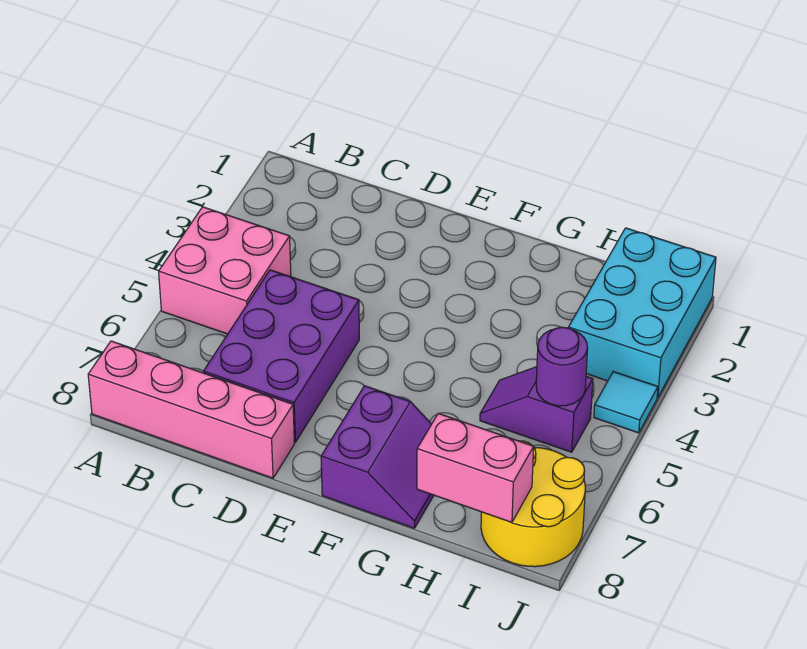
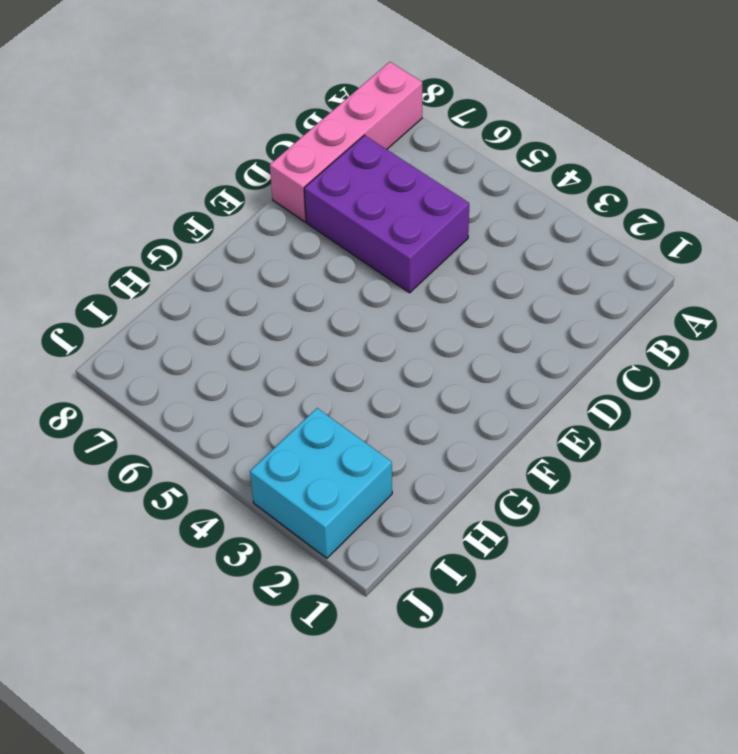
cyan brick I2:J3 level 1 -> cyan brick I1:J3 level 1
none -> pink brick A4:B5 level 1
none -> purple slope F7:G8 level 1 top F

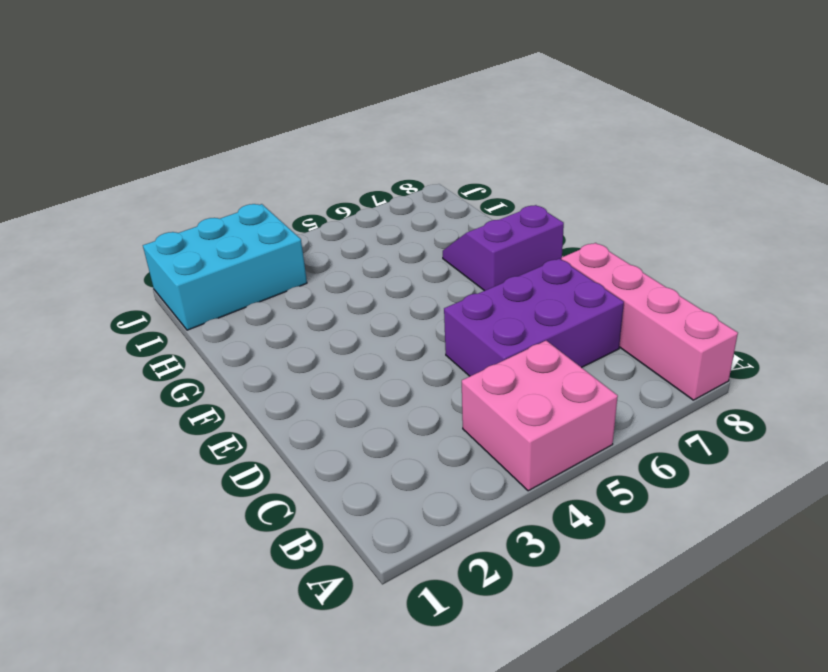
none -> purple slope H5:I5 level 1 top I
none -> yellow round brick I7:J8 level 1

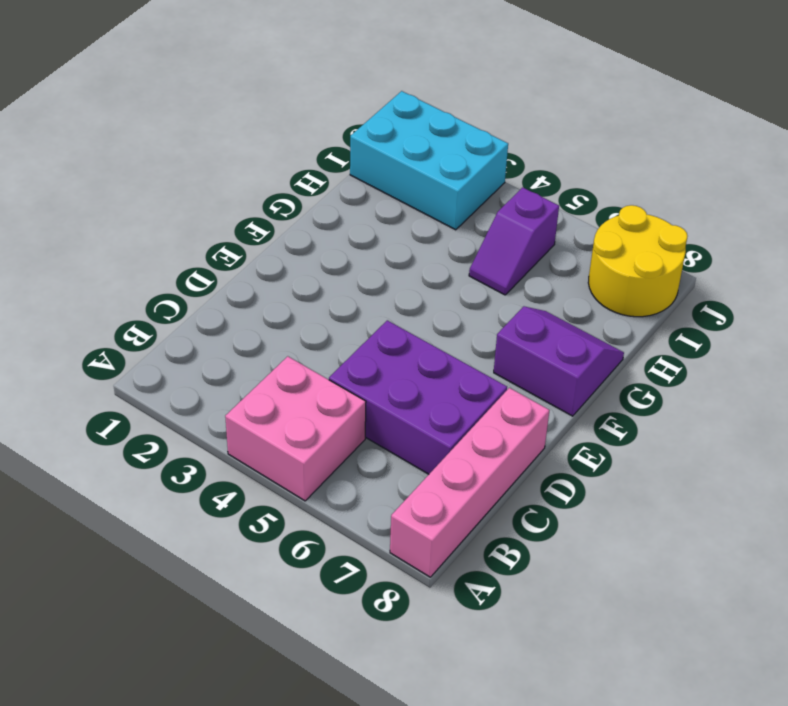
none -> cyan tile J4 level 1
none -> pink brick H8:I8 level 2

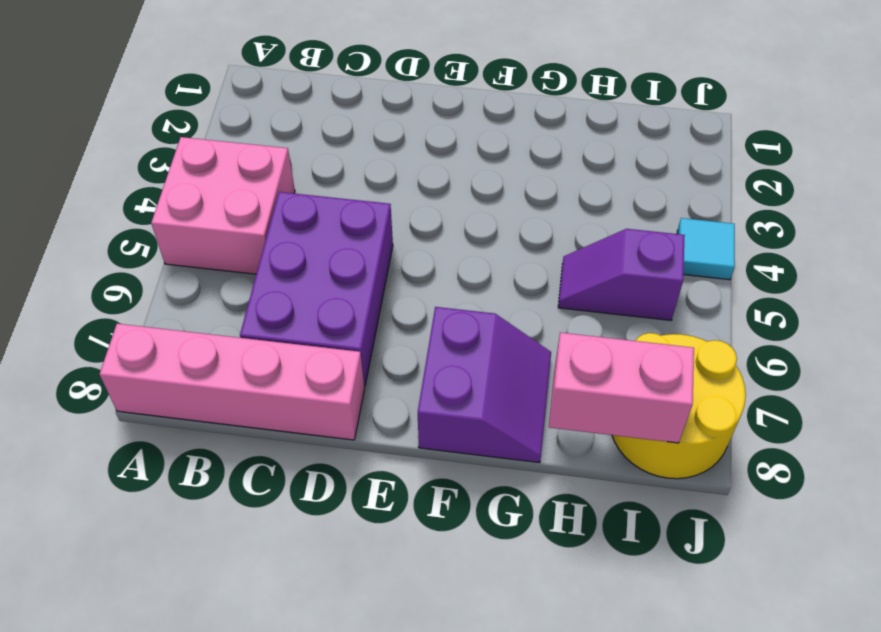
none -> cyan brick I1:J3 level 1
none -> purple round brick I5 level 2

